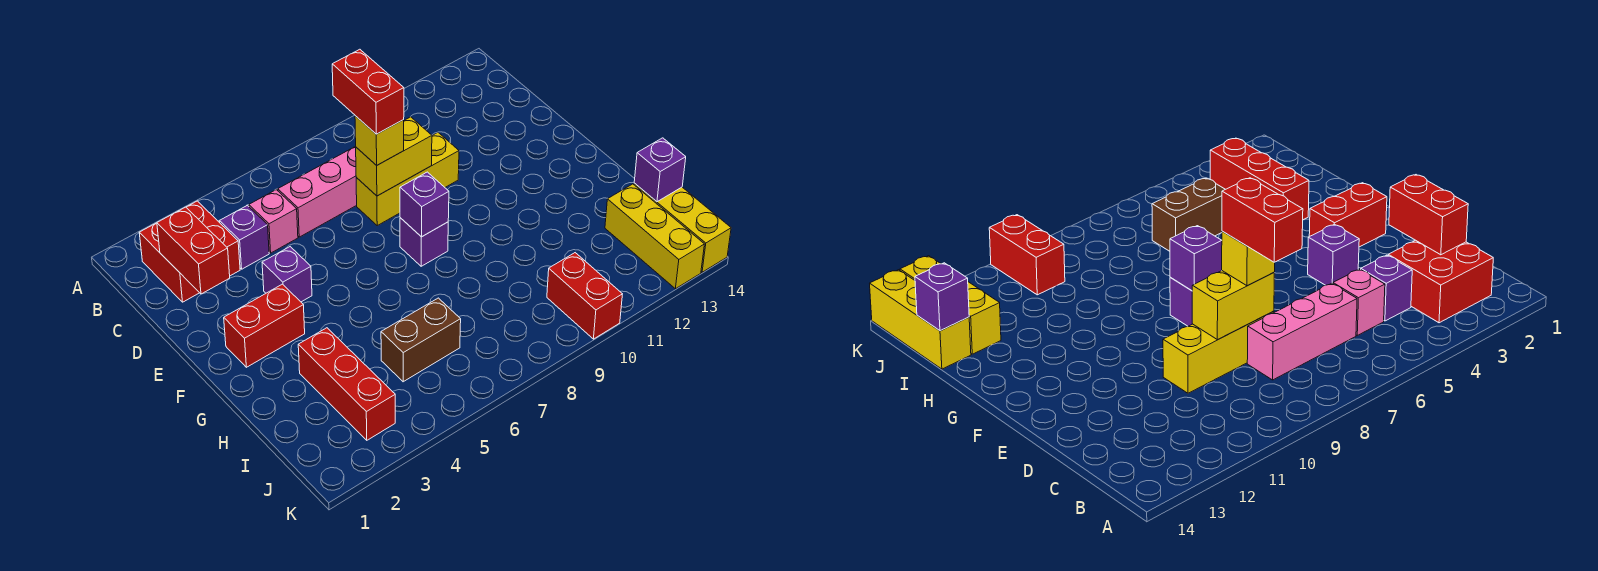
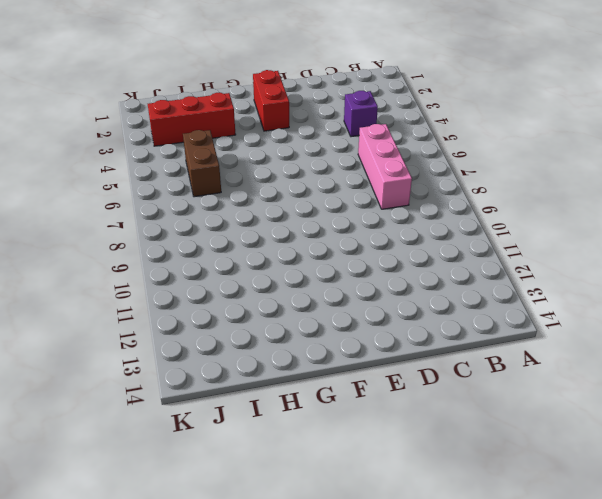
none -> red brick B2:C3 level 1
none -> pink brick C5 level 1
none -> yellow brick D8:D10 level 1

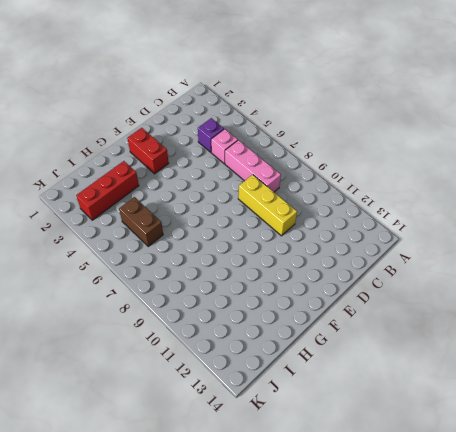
none -> red brick B2:C3 level 1
none -> purple brick E4 level 1
none -> purple brick F8 level 1

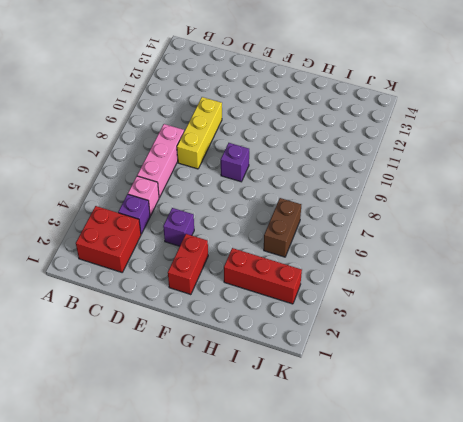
none -> yellow brick I13:K13 level 1
none -> yellow brick I14:K14 level 1
none -> red brick J10:K10 level 1

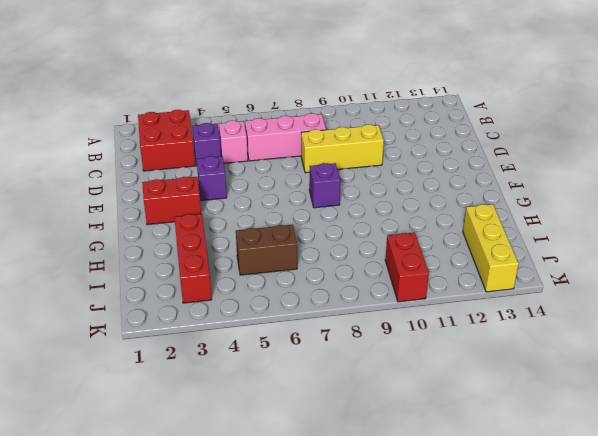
none -> yellow brick I14:K14 level 1
none -> red brick C2:D2 level 2
none -> yellow brick D8:D9 level 2

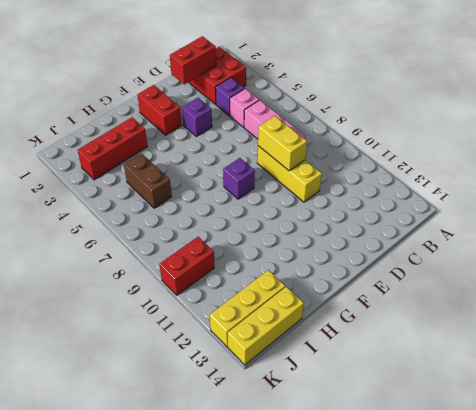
none -> purple brick F8 level 2
none -> purple brick I14 level 2
none -> yellow brick D8 level 3

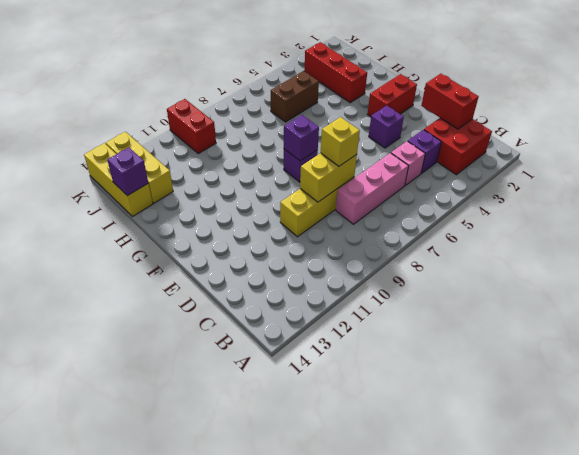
none -> red brick C8:D8 level 4

